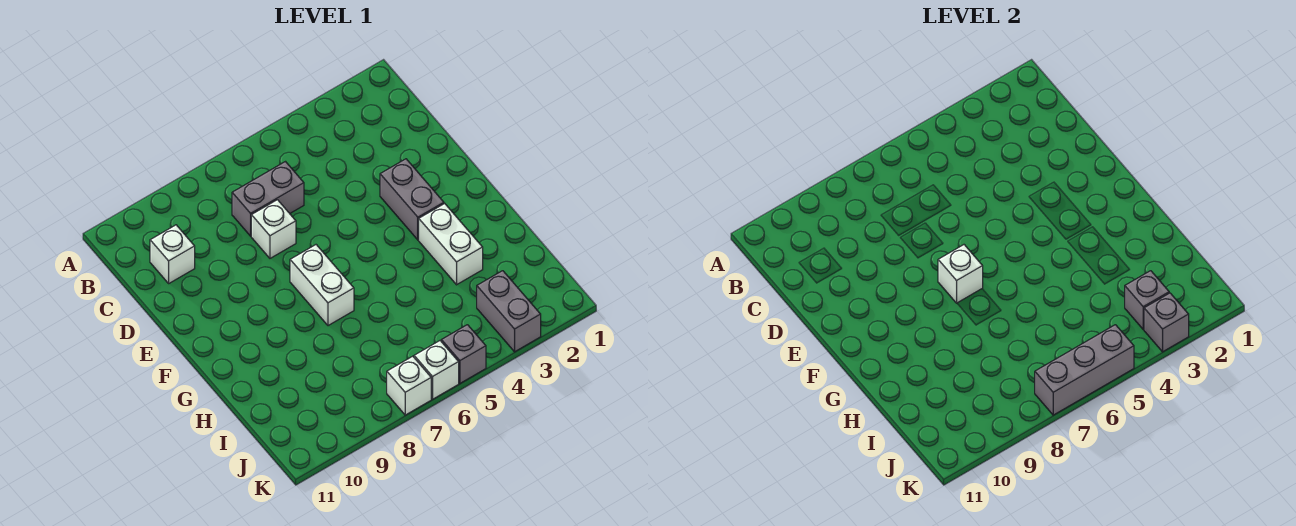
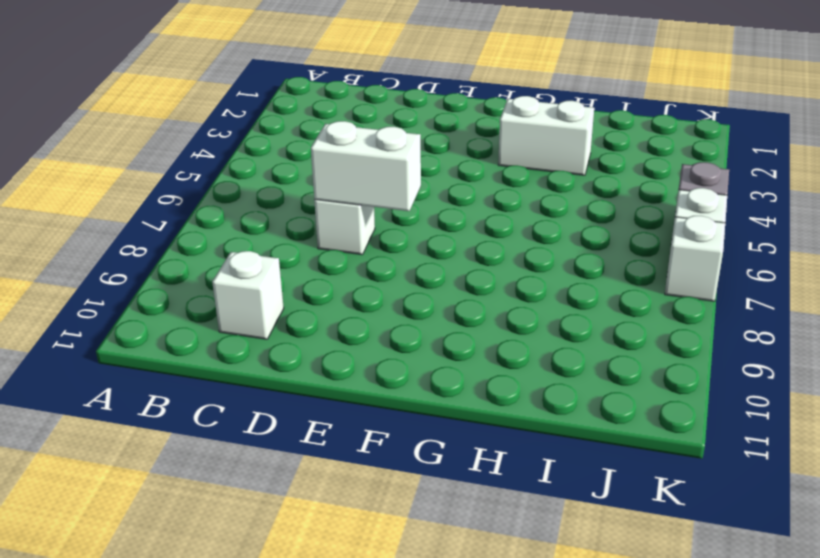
white brick D7:E7 level 2 -> white brick F7:G7 level 1
none -> grey brick C6:C7 level 1
none -> grey brick E3:F3 level 1
none -> grey brick J3:K3 level 1

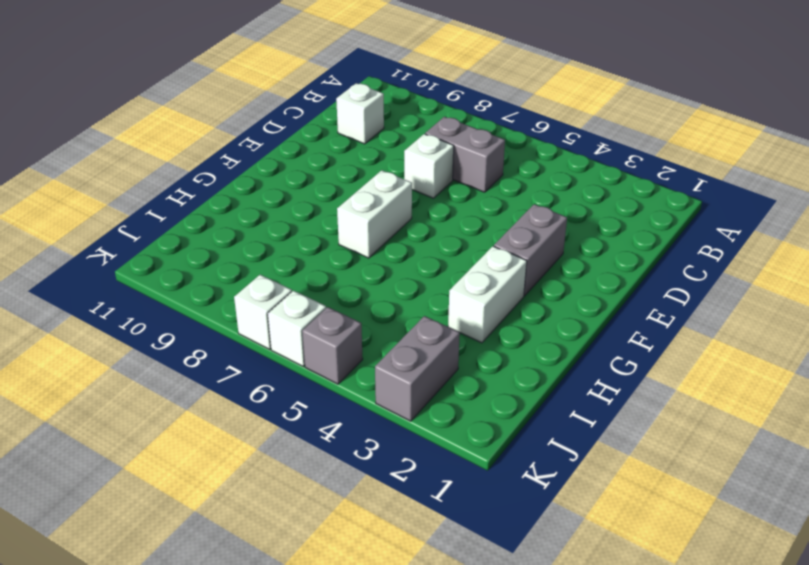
none -> white brick F7 level 2
none -> grey brick J3 level 2
none -> grey brick K3 level 2

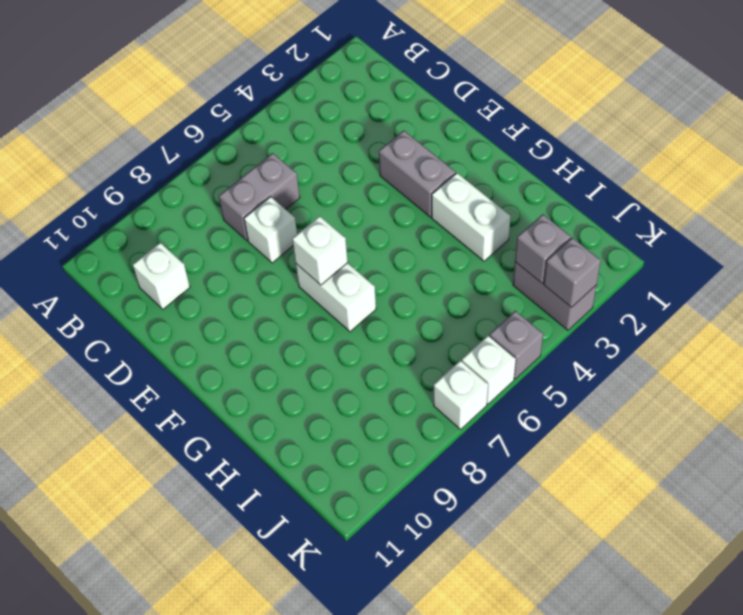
none -> grey brick K5:K7 level 2

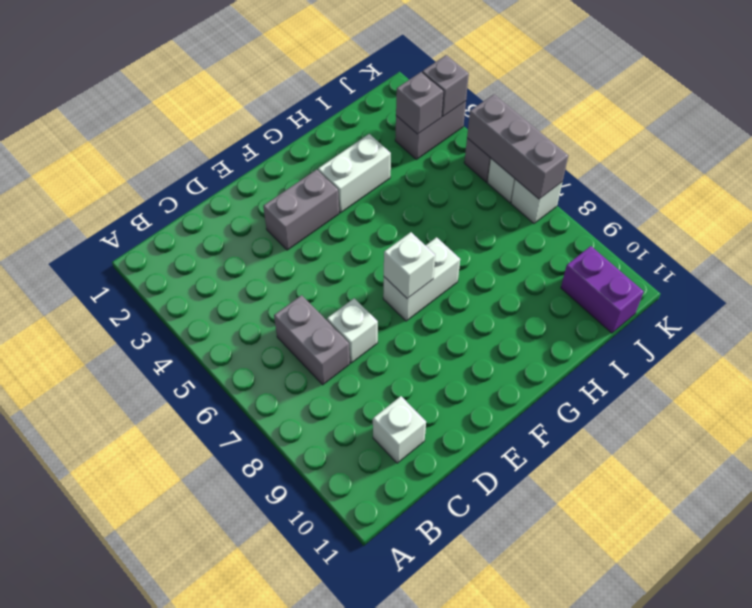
purple brick J10:J11 level 1 -> none

